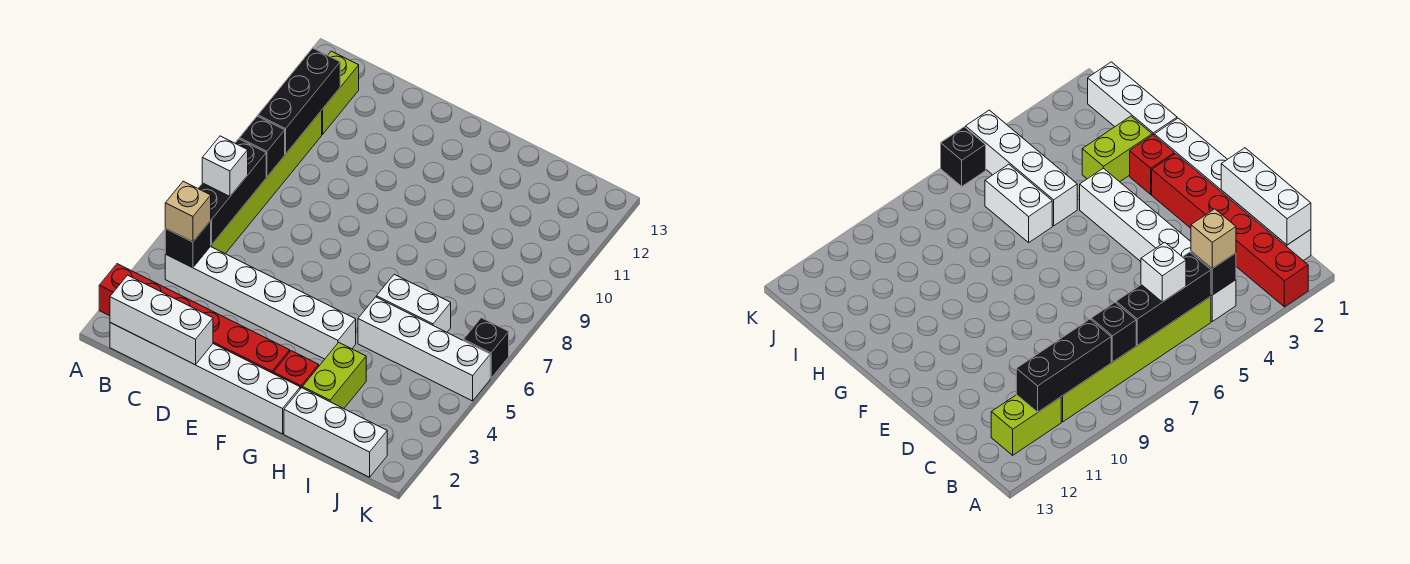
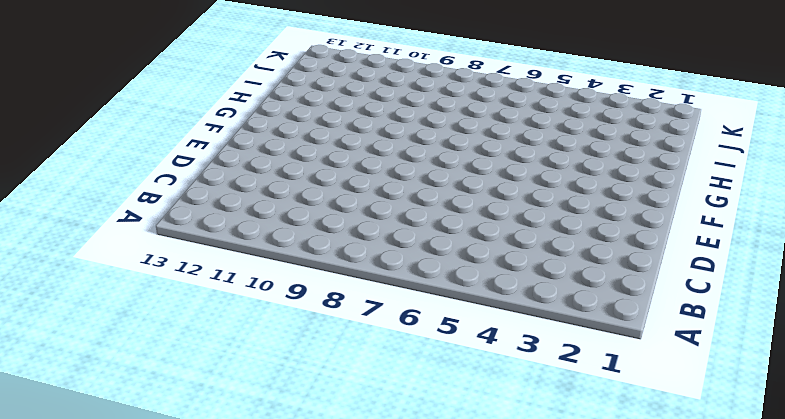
none -> red brick A2:F2 level 1
none -> white brick B1:G1 level 1
none -> white brick B4:G4 level 1

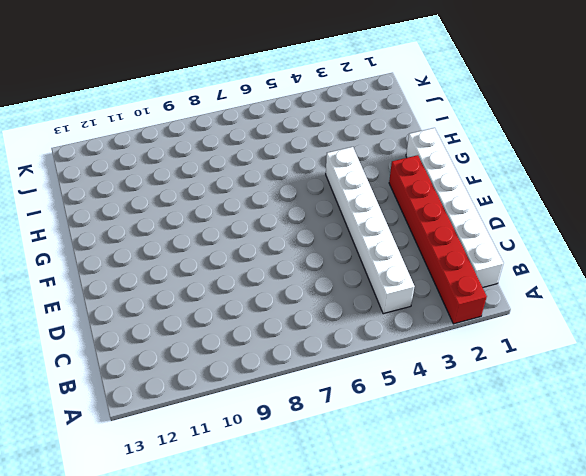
none -> lime brick B5:B10 level 1
none -> lime brick B11:B12 level 1
none -> red brick G2 level 1

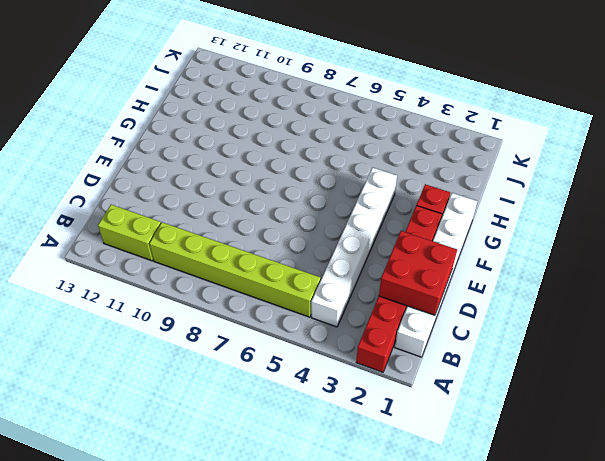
red brick C1:D2 level 2 -> white brick B1:D1 level 2
none -> white brick H1:J1 level 1
none -> lime brick H2:H3 level 1
none -> white brick H5:K5 level 1

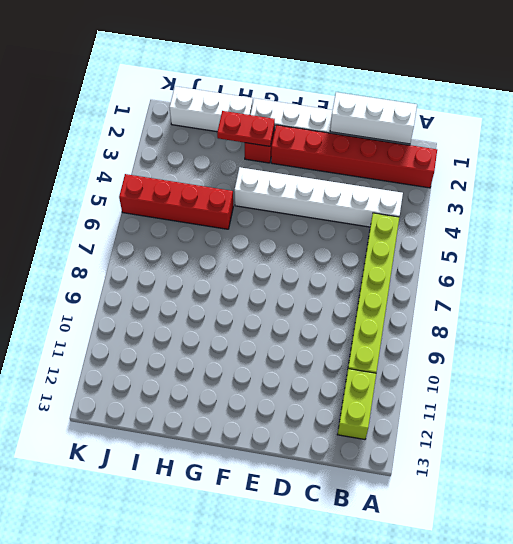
red plate G2:H2 level 2 -> none
red brick H5:K5 level 1 -> white brick H5:K5 level 1
none -> lime brick H2:H3 level 1
none -> white brick H6:I6 level 1
none -> black brick K6 level 1

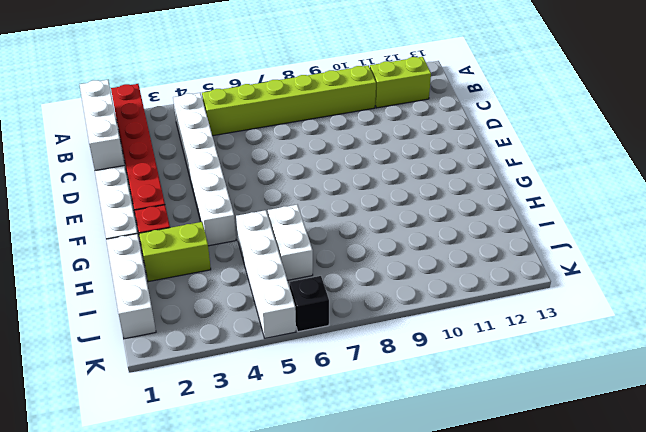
none -> black brick B4 level 2
none -> black brick B5:B7 level 2
none -> black brick B8 level 2

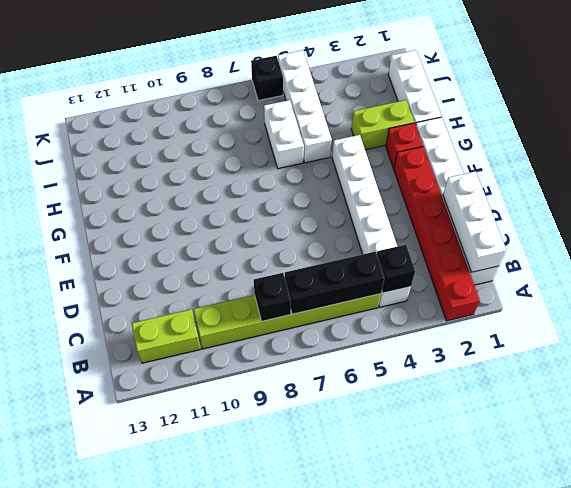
none -> black brick B9:B11 level 2
none -> tan brick B4 level 3
none -> white brick B6 level 3

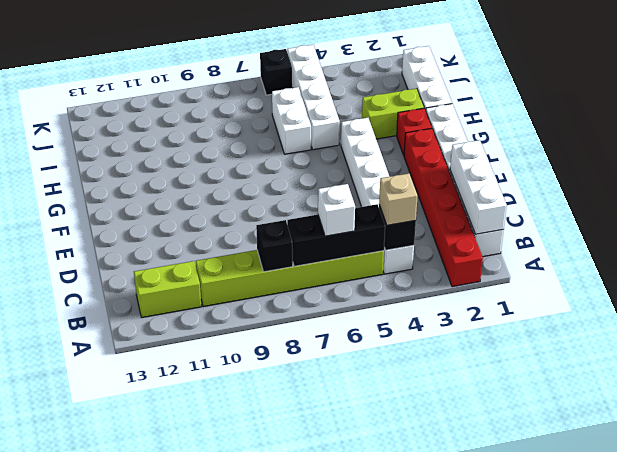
none -> black brick B9:B11 level 2

